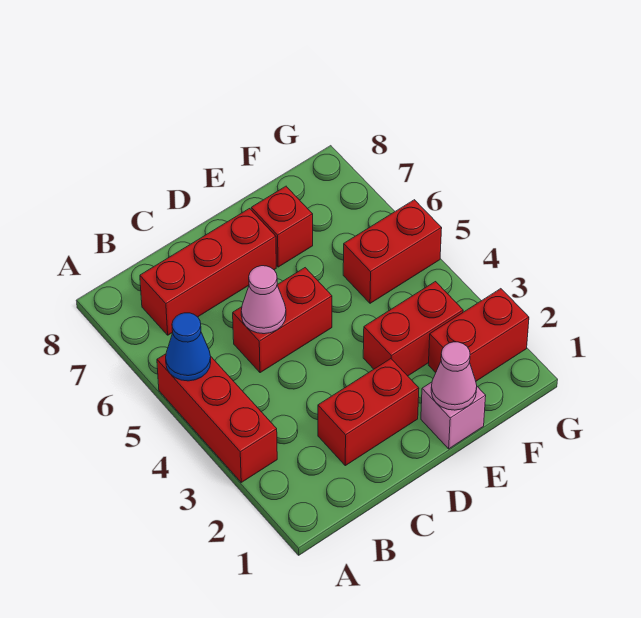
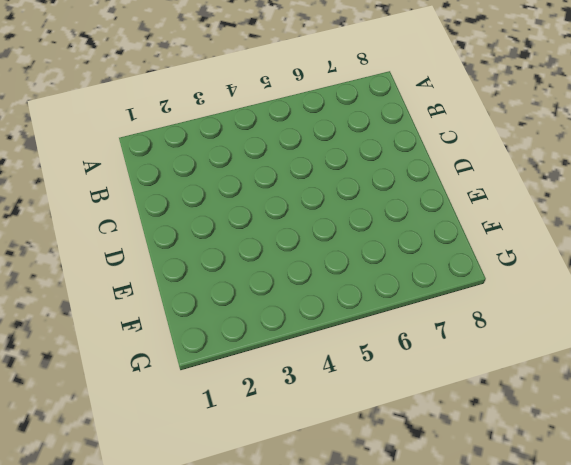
none -> red brick A3:A5 level 1
none -> red brick B7:D7 level 1
none -> red brick C2:D2 level 1

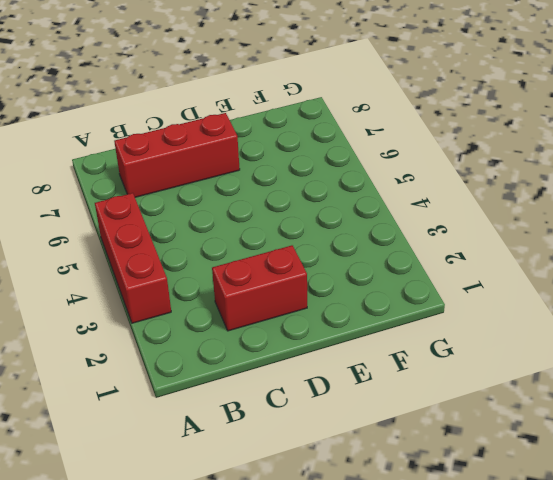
none -> red brick C5:D5 level 1
none -> pink brick E1 level 1
none -> red brick E3:F3 level 1

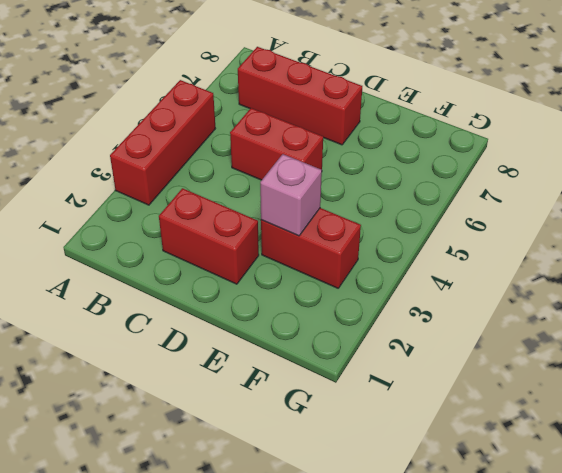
pink brick E3 level 2 -> pink brick E1 level 1
none -> red brick E7 level 1
none -> red brick F2:G2 level 1
none -> red brick F5:G5 level 1

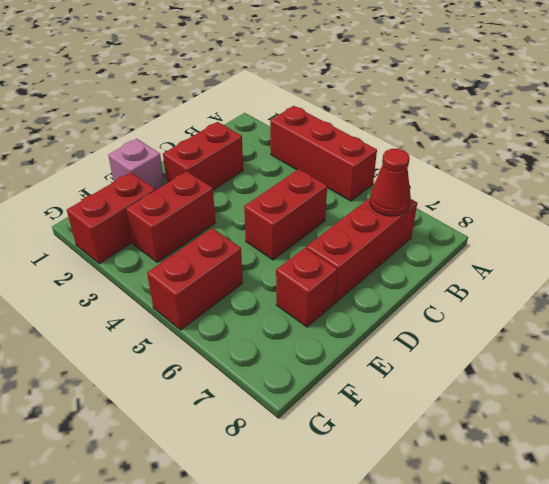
red cone B7 level 2 -> none
none -> blue cone A5 level 2
none -> pink cone C5 level 2
none -> pink cone E1 level 2

